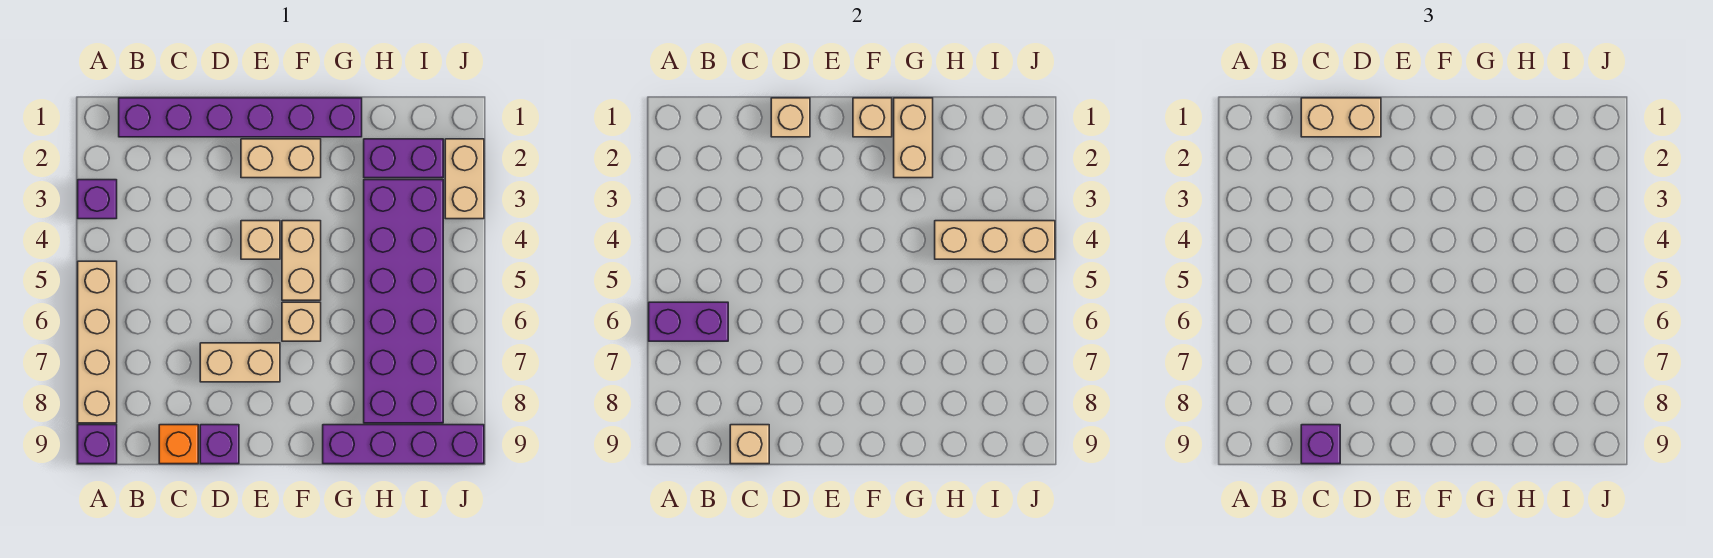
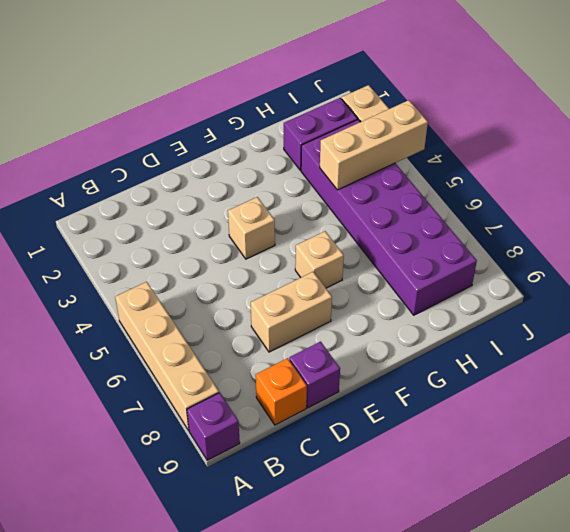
none -> purple brick A3 level 1
none -> purple brick B1:G1 level 1
none -> tan brick E2:F2 level 1

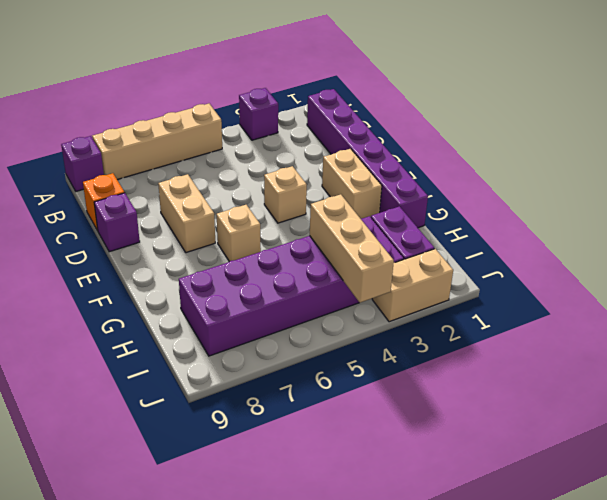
none -> tan brick F4:F5 level 1
none -> purple brick G9:J9 level 1
none -> purple brick A6:B6 level 2

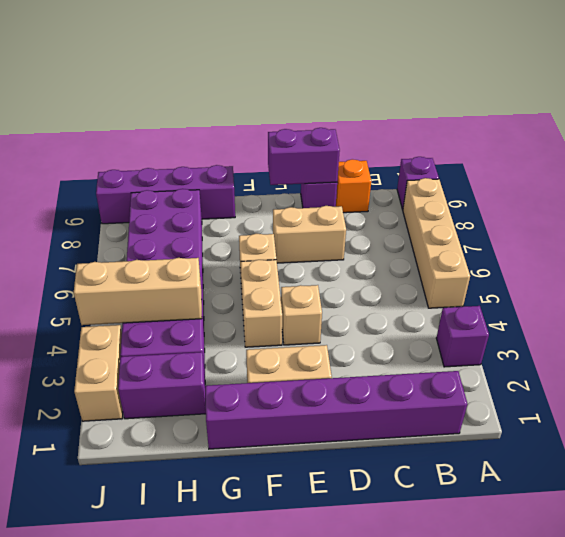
purple brick D9:E9 level 2 -> purple brick A6:B6 level 2
none -> tan brick C9 level 2
none -> tan brick D1 level 2
none -> tan brick F1 level 2

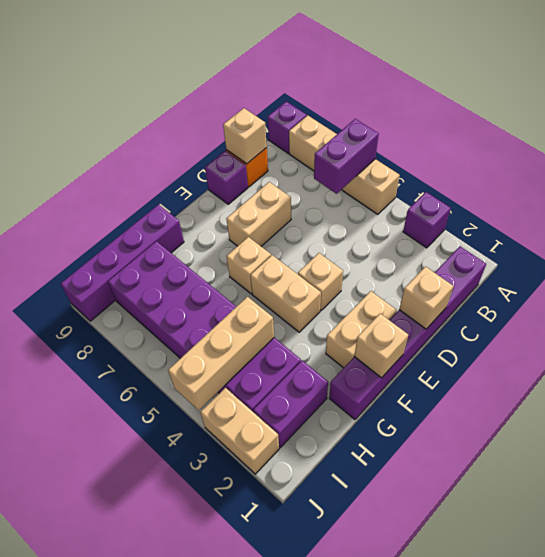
none -> tan brick G1:G2 level 2
none -> tan brick C1:D1 level 3
none -> purple brick C9 level 3

